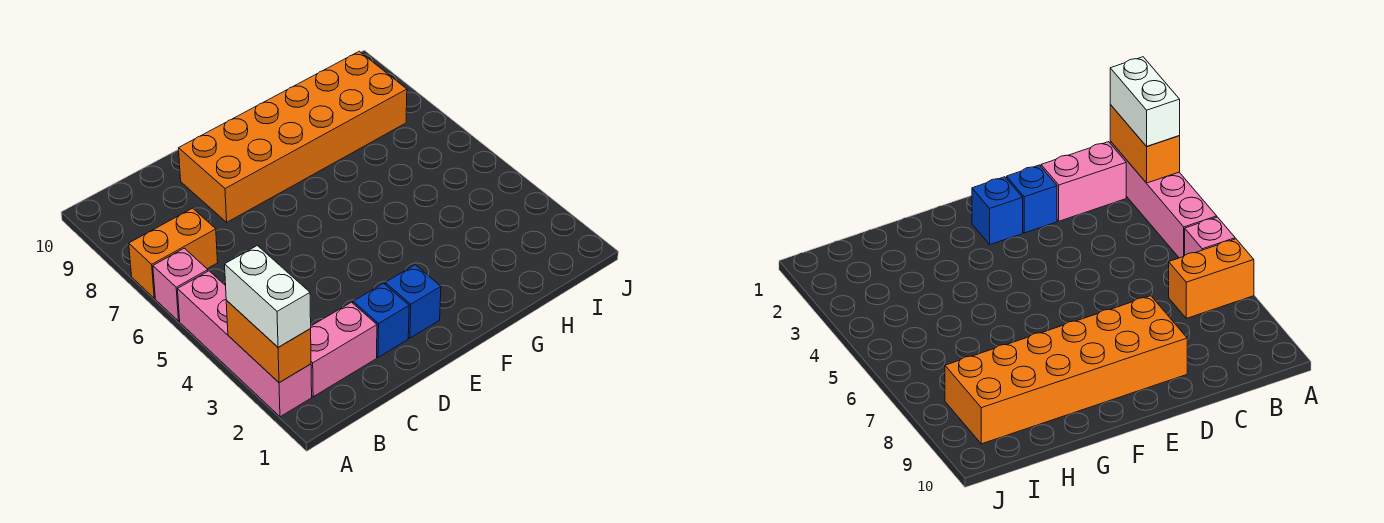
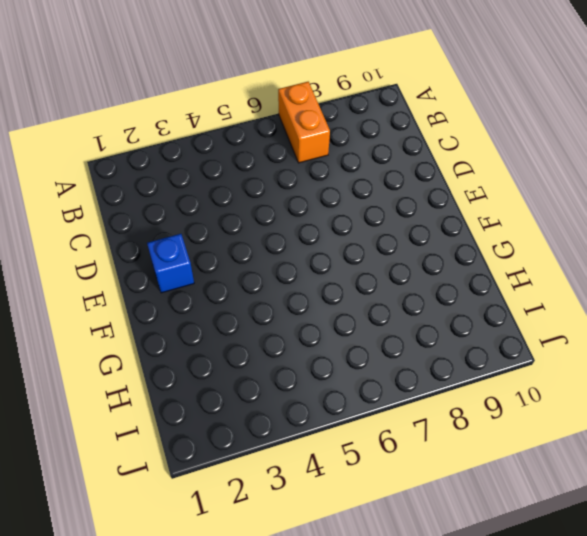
none -> pink brick A2:A5 level 1
none -> pink brick A6 level 1

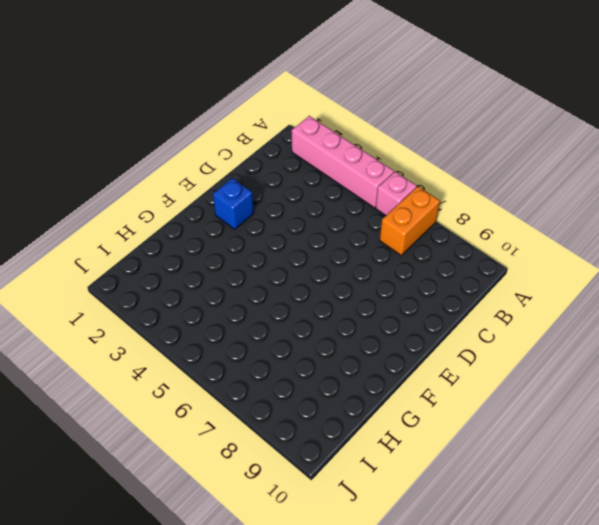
none -> pink brick B2:C2 level 1
none -> blue brick D2 level 1

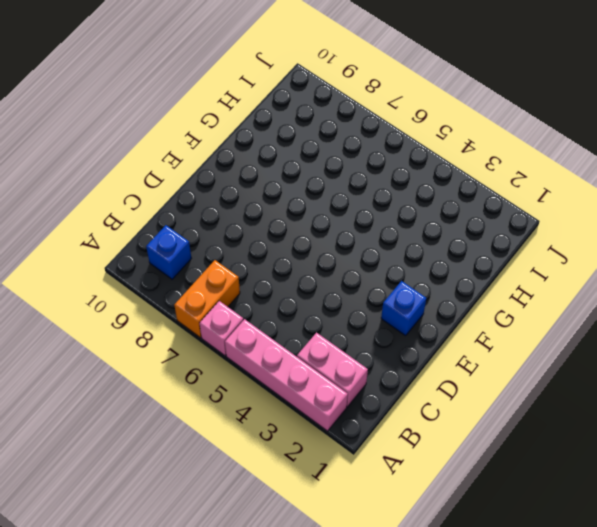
pink brick B2:B3 level 1 -> pink brick B2:C2 level 1
blue brick B9 level 1 -> blue brick D2 level 1
none -> orange brick D8:I9 level 1
none -> orange brick A2:A3 level 2

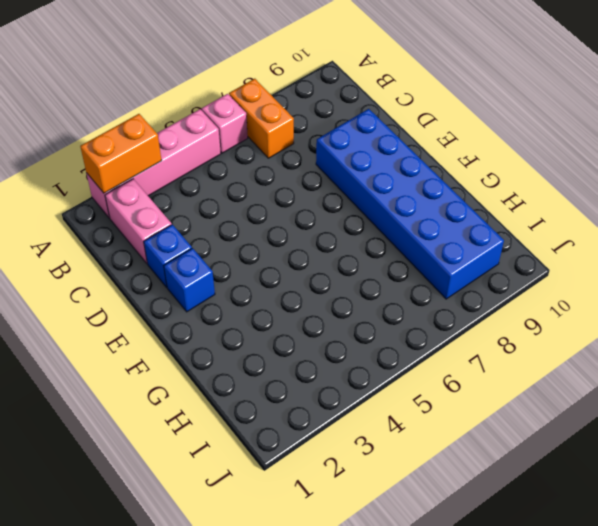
blue brick D8:I9 level 1 -> orange brick D8:I9 level 1
none -> white brick A2:A3 level 3

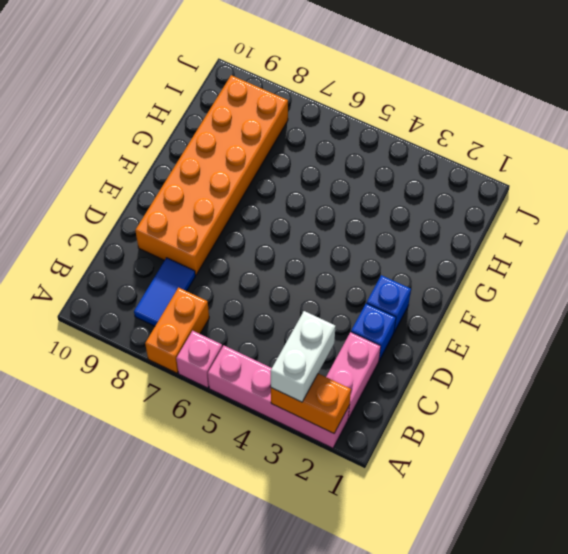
white brick A3:B3 level 3 -> white brick A2:A3 level 3
blue tile B8:C8 level 1 -> none

